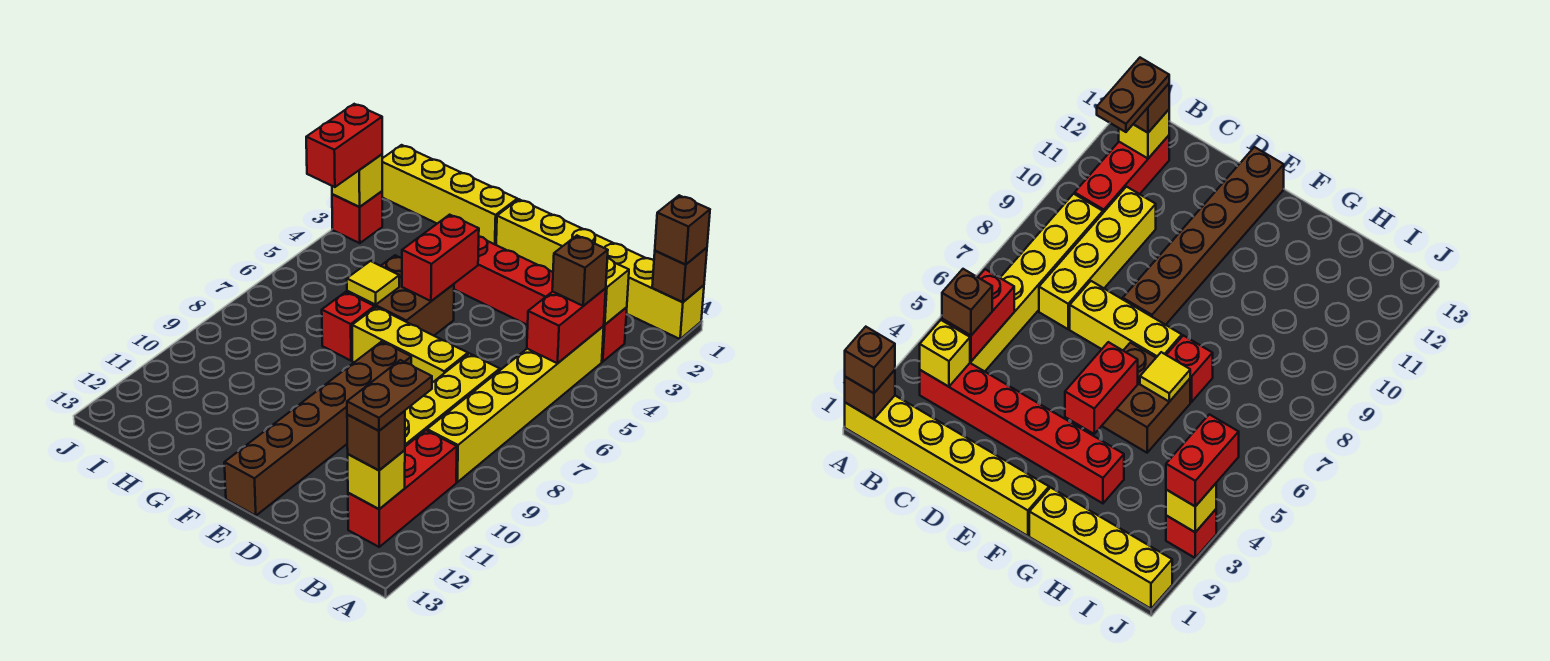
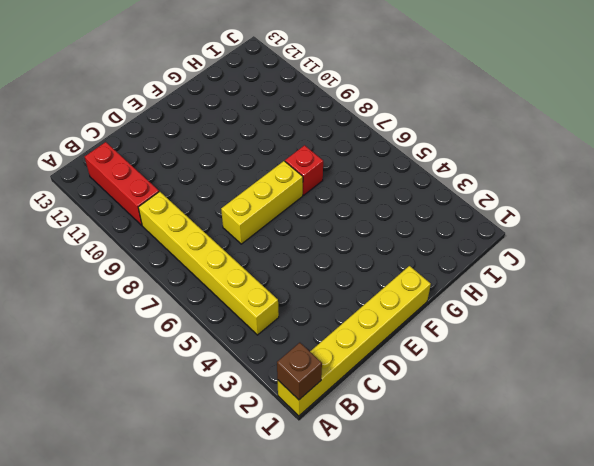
none -> red brick B3:G3 level 1
none -> yellow brick C7:C10 level 1
none -> brown brick E8:E13 level 1

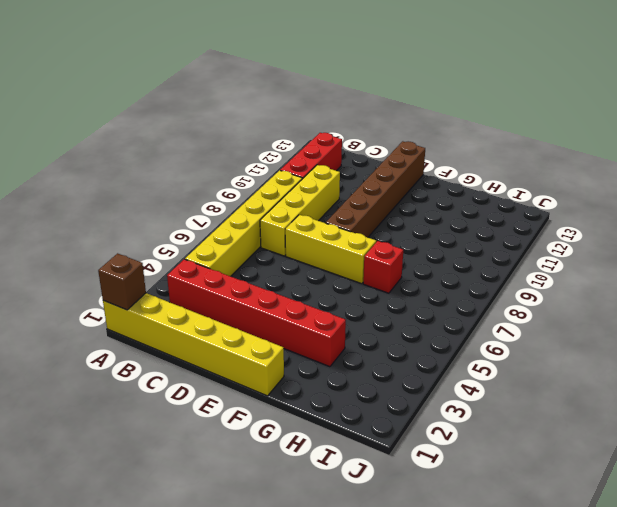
none -> brown brick F5:G6 level 1
none -> yellow brick G1:J1 level 1
none -> red brick J3 level 1

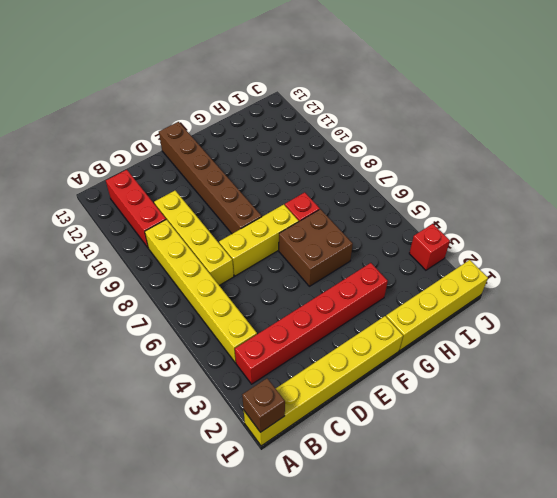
none -> yellow brick B3 level 2
none -> red brick B4:B5 level 2
none -> yellow brick B12 level 2

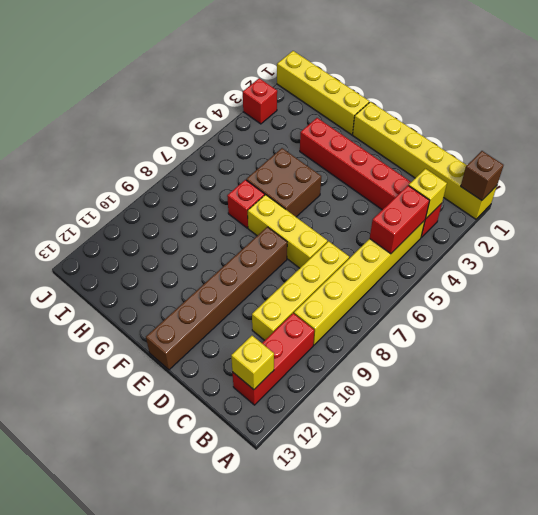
none -> red brick F4:F5 level 2
none -> yellow tile G6 level 2
none -> yellow brick J3 level 2

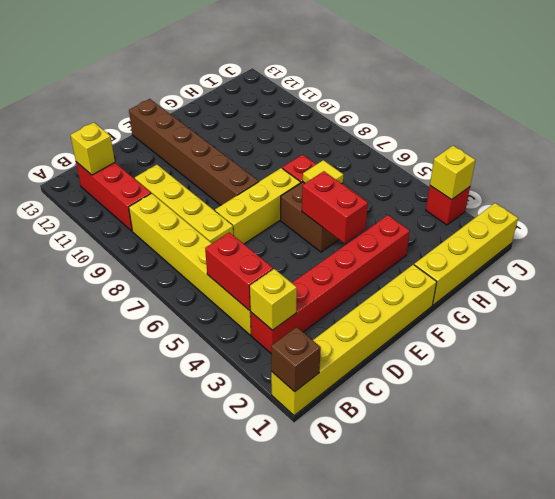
none -> brown brick A1 level 3
none -> brown brick B4 level 3
none -> brown brick B12 level 3

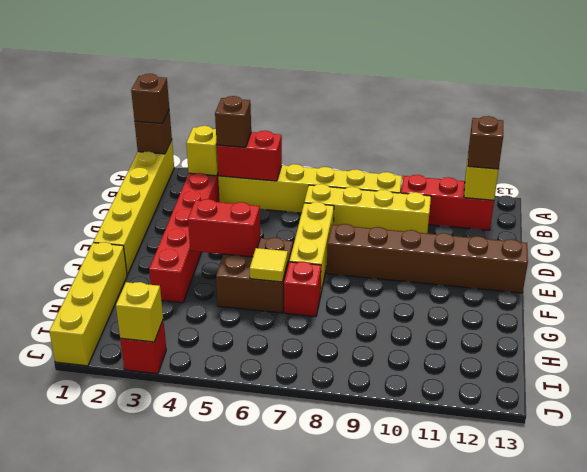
none -> red brick J3:J4 level 3
none -> brown plate B11:B12 level 4

